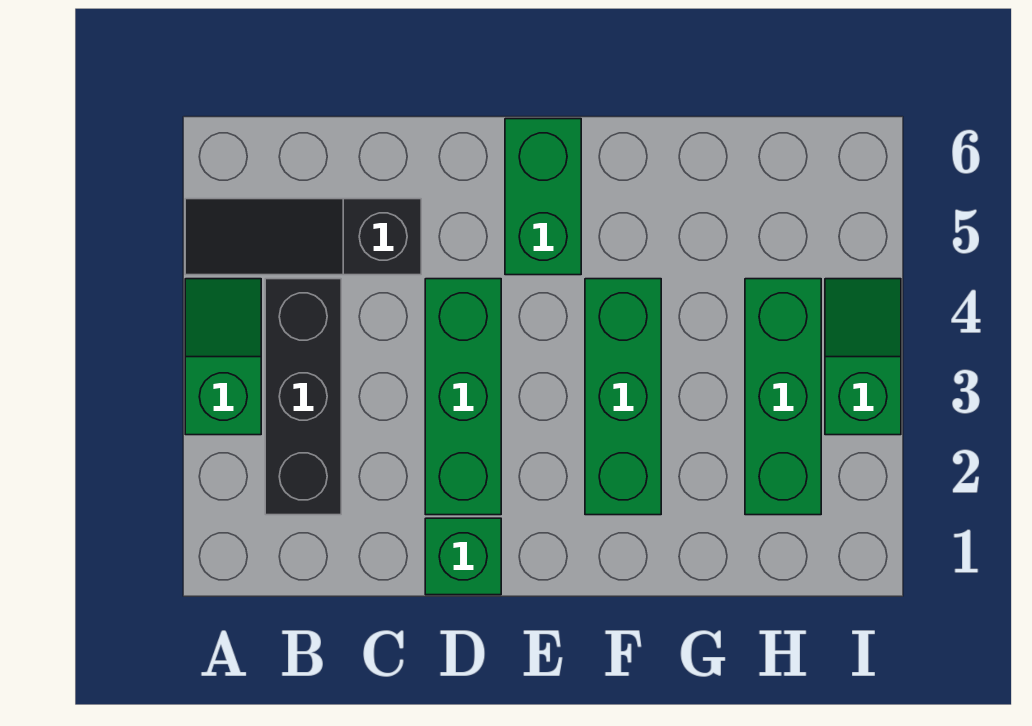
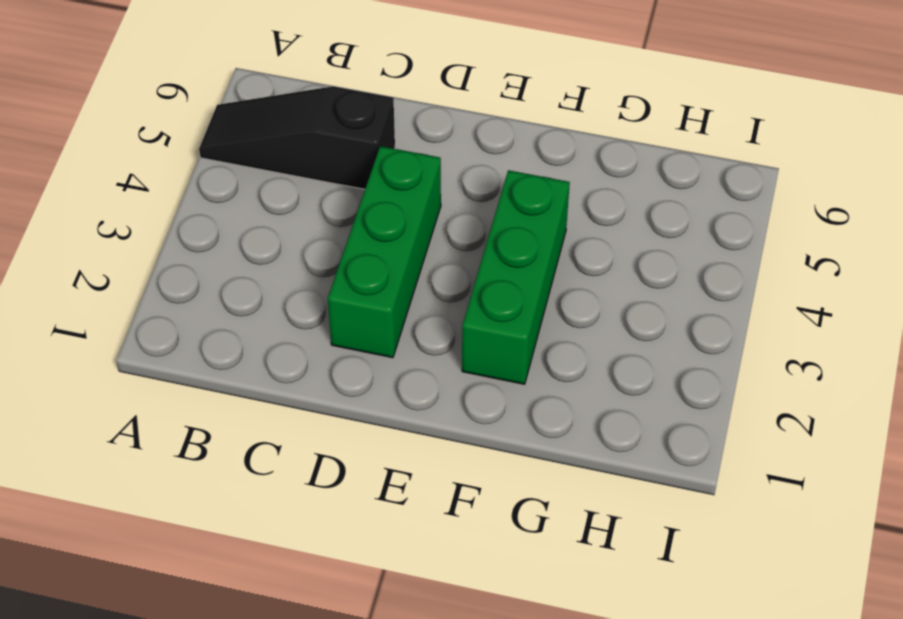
none -> green slope A3:A4 level 1 top 3
none -> black brick B2:B4 level 1

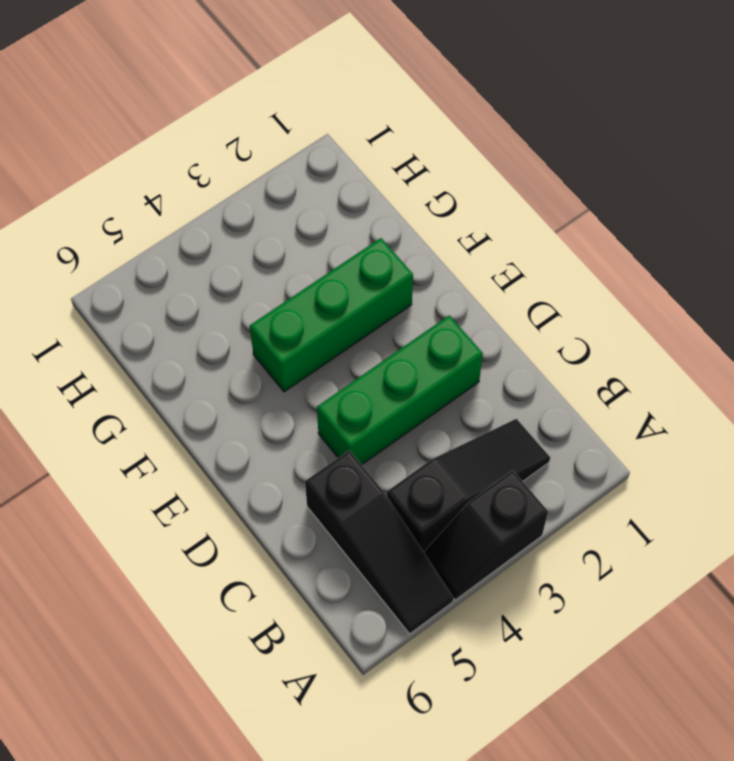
black slope A3:A4 level 1 top 3 -> green slope A3:A4 level 1 top 3
black slope B2:B4 level 1 top 4 -> black brick B2:B4 level 1
none -> green brick D1 level 1
none -> green brick E5:E6 level 1

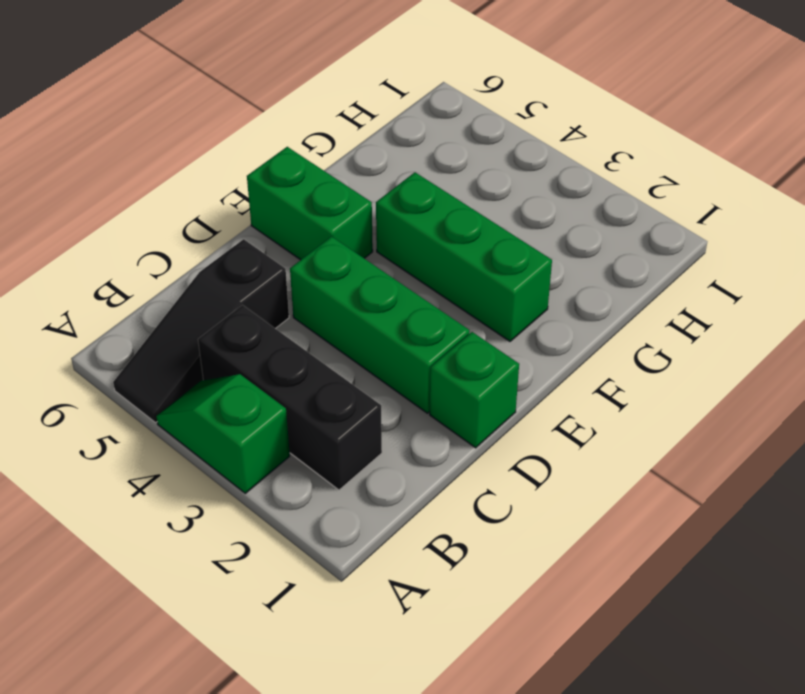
none -> green brick H2:H4 level 1
none -> green slope I3:I4 level 1 top 3

